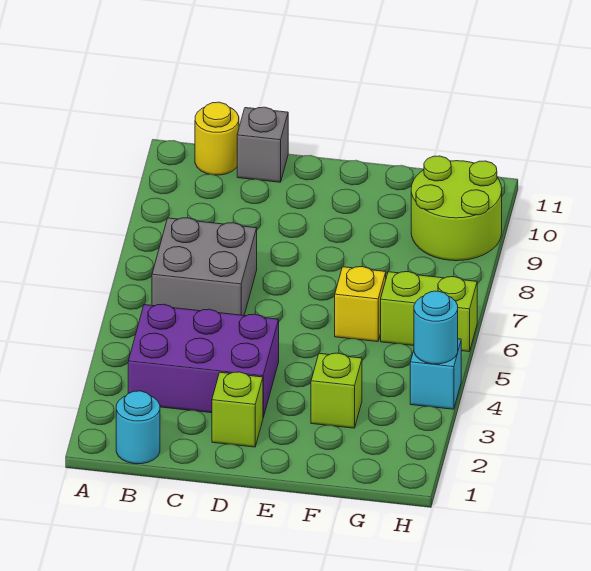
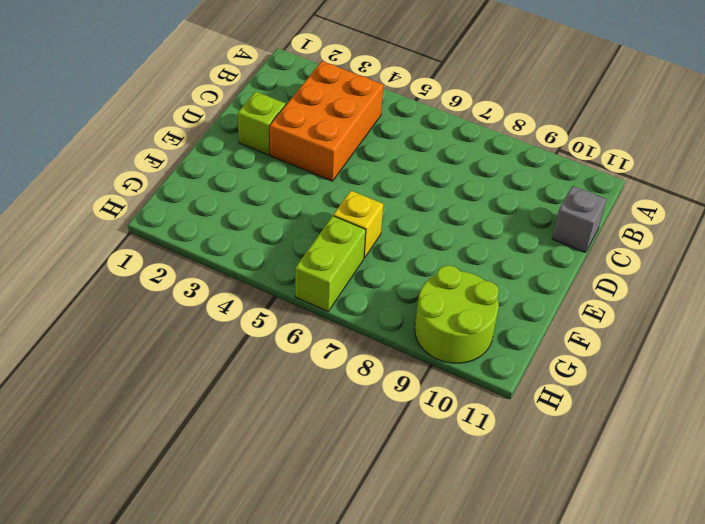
orange brick B3:D4 level 1 -> purple brick B3:D4 level 1
none -> cyan round brick B1 level 1
none -> grey brick B6:C7 level 1
none -> yellow round brick B11 level 1

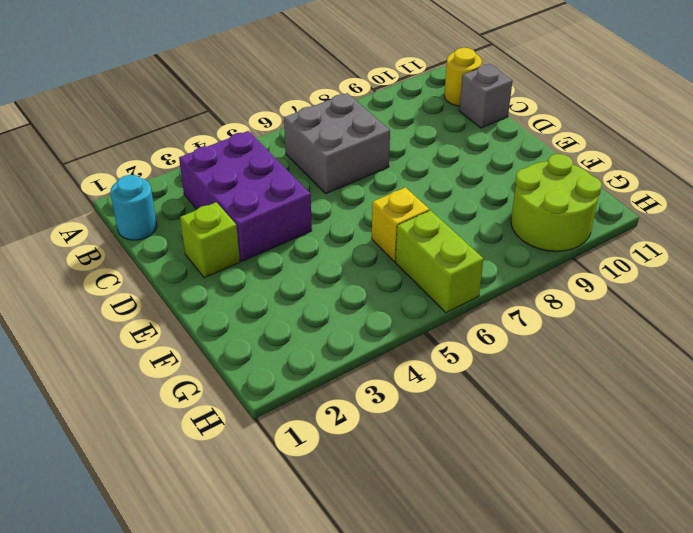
none -> lime brick F3 level 1
none -> cyan brick H4 level 1
none -> cyan round brick H4 level 2

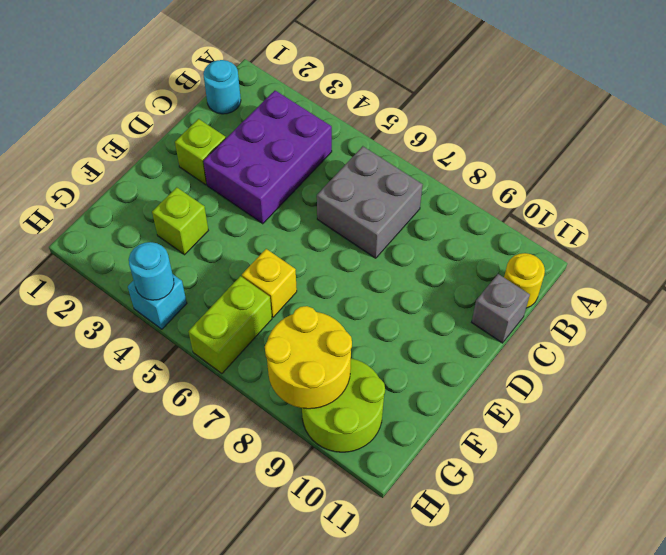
yellow round brick G8:H9 level 2 -> none

